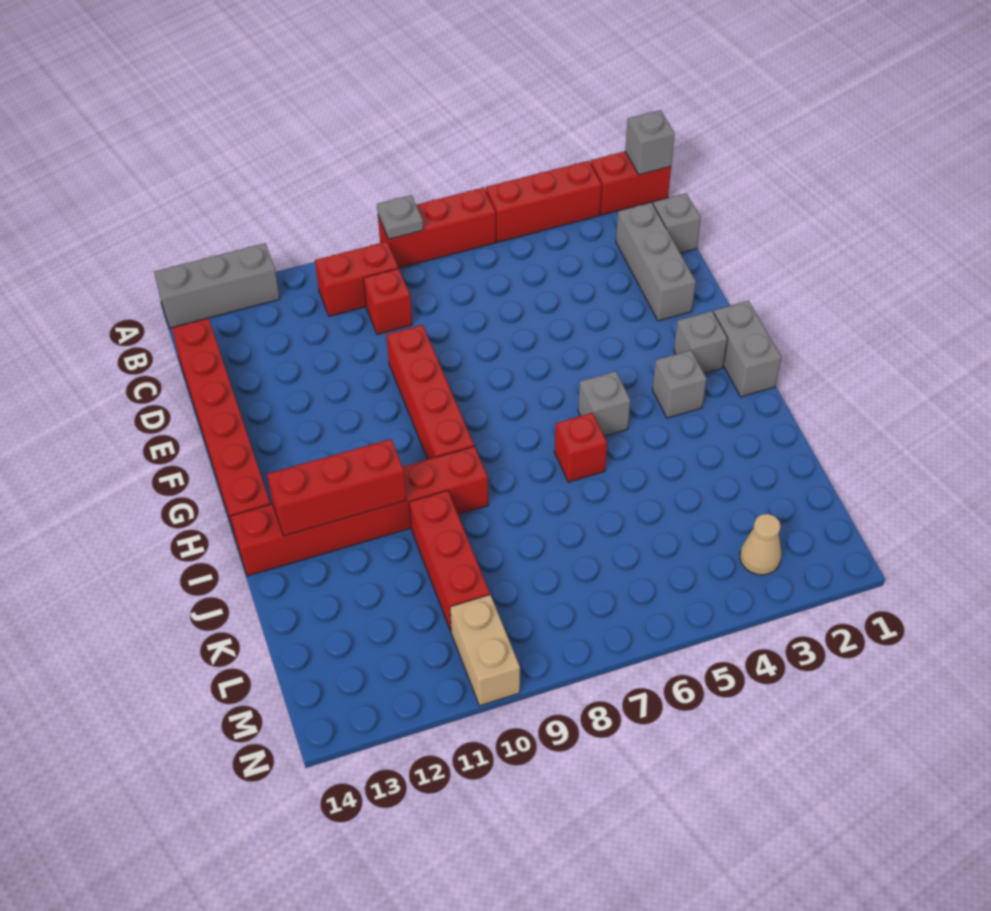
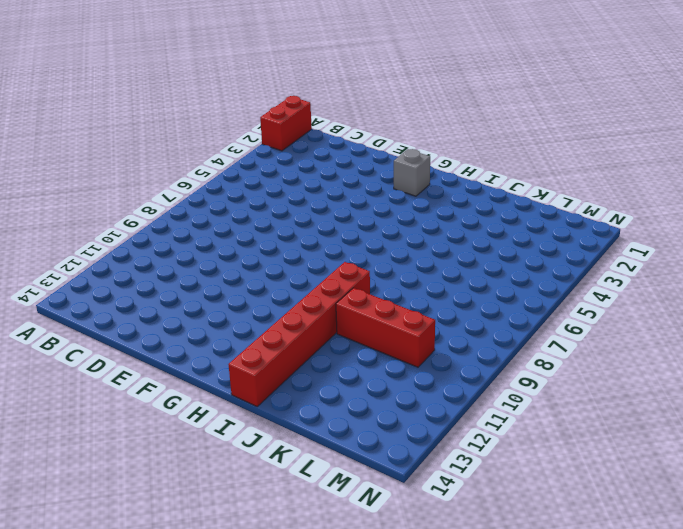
none -> red brick A3:A5 level 1
none -> red brick A6:A8 level 1
none -> grey brick A12:A14 level 1

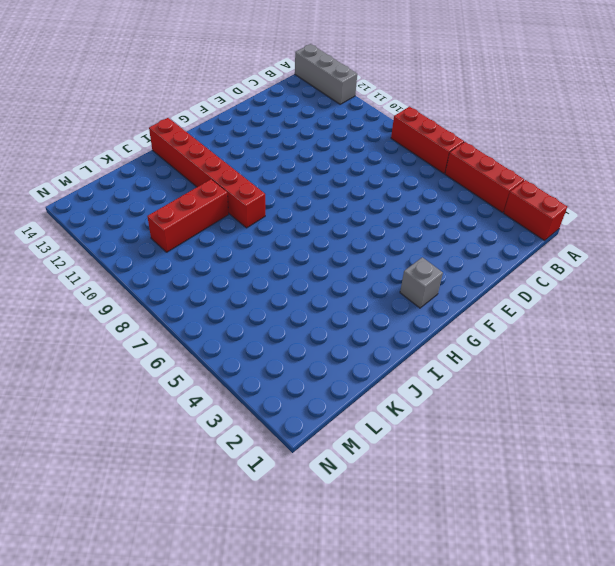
none -> red brick B9:B10 level 1
none -> grey brick C1 level 1
none -> grey brick C2:E2 level 1

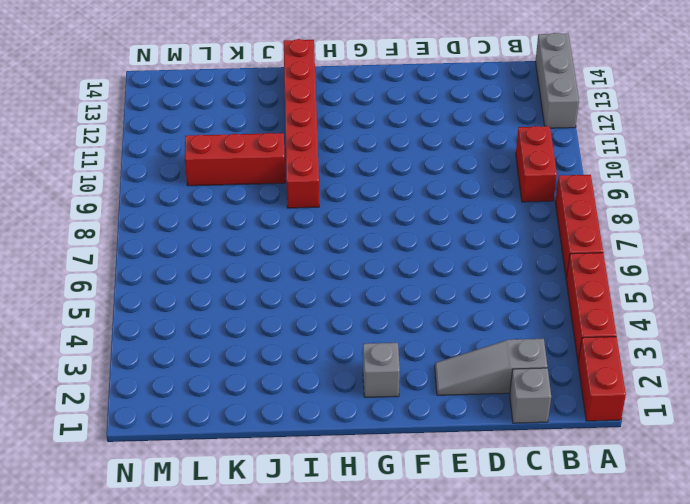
grey slope C2:E2 level 1 top C -> grey brick C2:E2 level 1
none -> red brick C9 level 1
none -> red brick C14:H14 level 1
none -> red brick E9:H9 level 1

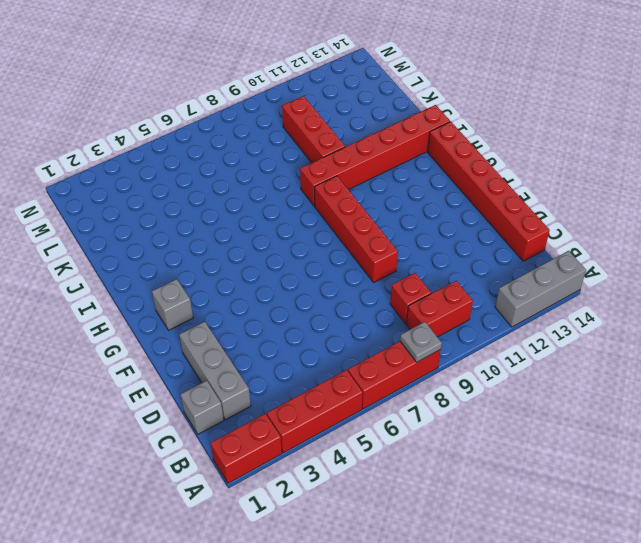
none -> grey brick G1:H1 level 1
none -> grey brick H3 level 1
none -> grey brick H5 level 1

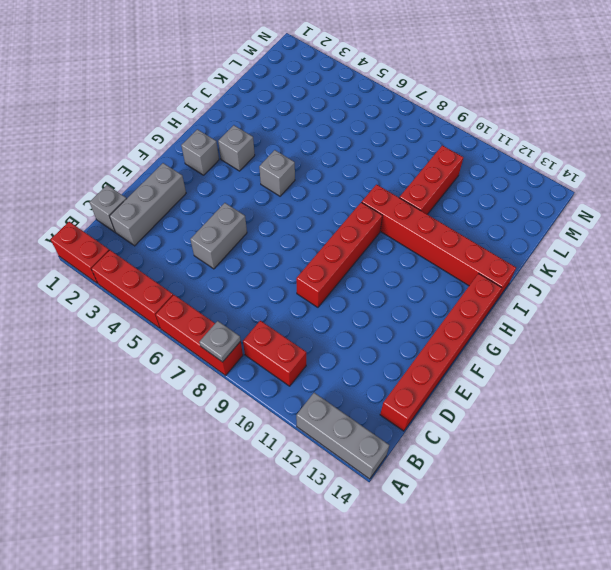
grey brick D5:E5 level 1 -> grey brick G1:H1 level 1
none -> red brick C9 level 1
none -> red brick I6 level 1
none -> tan cone M3 level 1

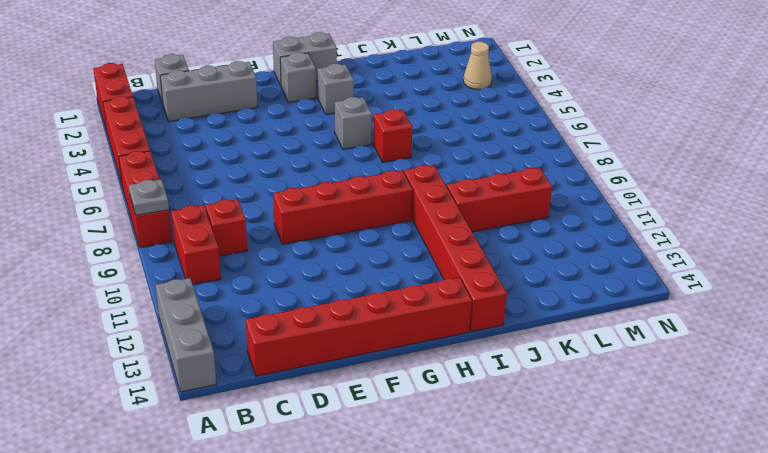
none -> tan brick M10:N10 level 1
none -> grey brick A1 level 2
none -> red brick I11:I13 level 2

